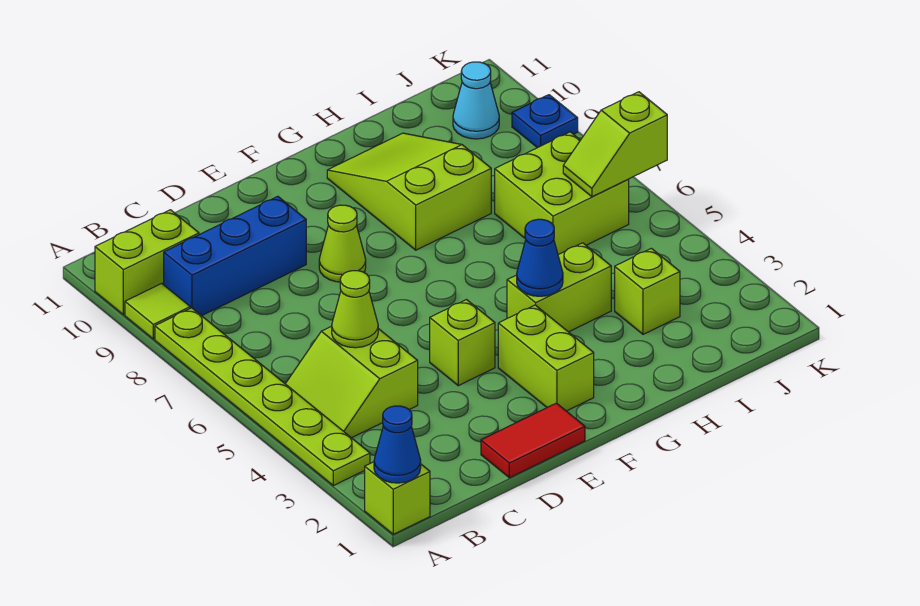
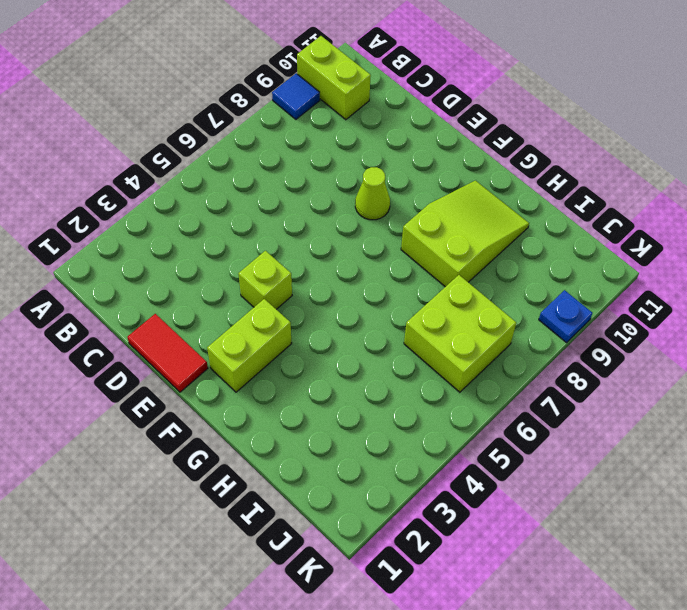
blue tile A9 level 1 -> lime tile A9 level 1
none -> lime brick A1 level 1
none -> lime plate A3:A8 level 1
none -> lime slope B4:C5 level 1 top C

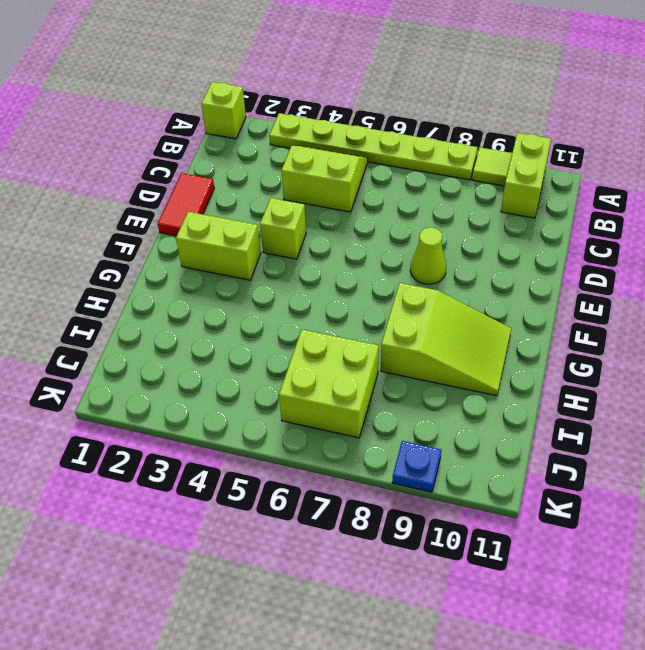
none -> blue brick B9:D9 level 1
none -> lime brick G4:H4 level 1
none -> lime brick I3 level 1

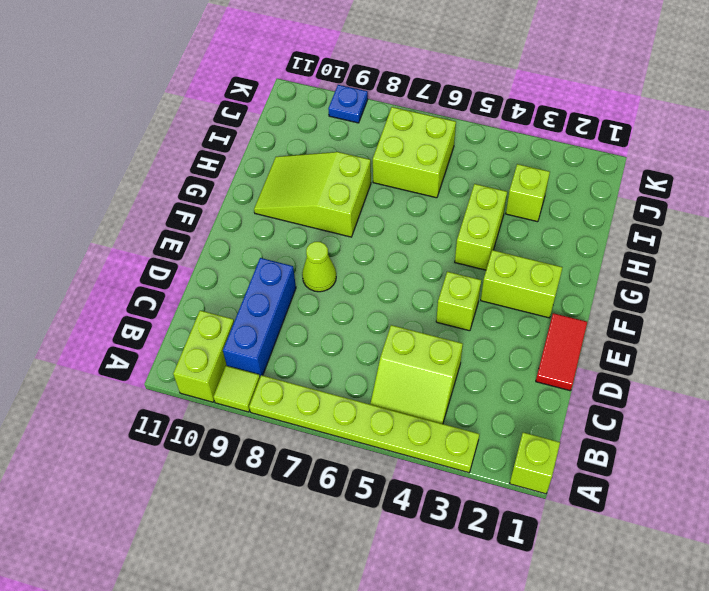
none -> cyan cone J10 level 1
none -> blue cone A1 level 2
none -> lime cone C5 level 2

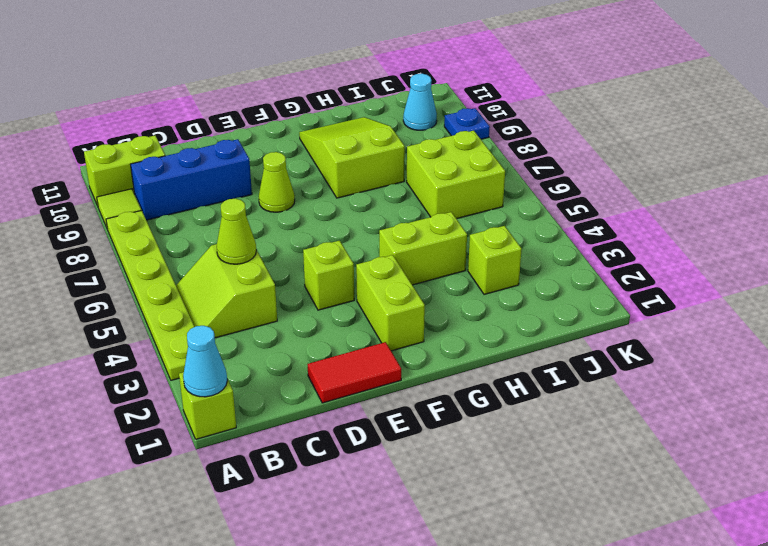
cyan cone A1 level 2 -> blue cone A1 level 2
none -> blue cone G4 level 2
none -> lime slope J6:K6 level 2 top K

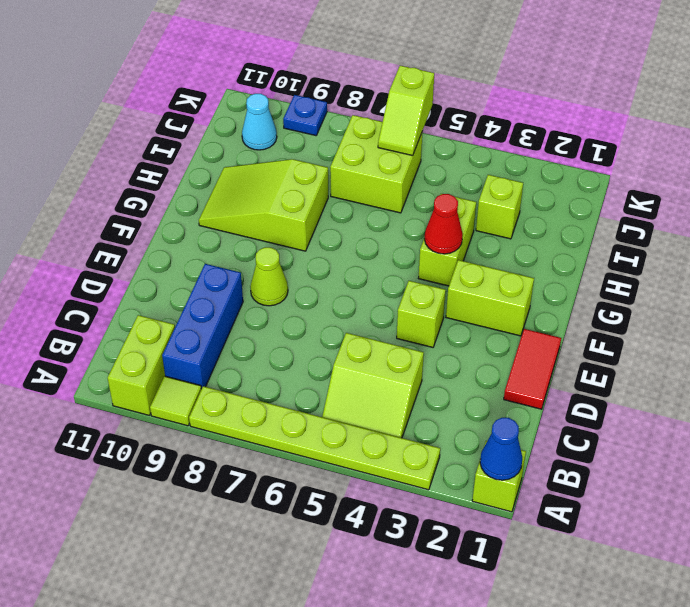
red cone G4 level 2 -> blue cone G4 level 2
none -> lime cone C5 level 2

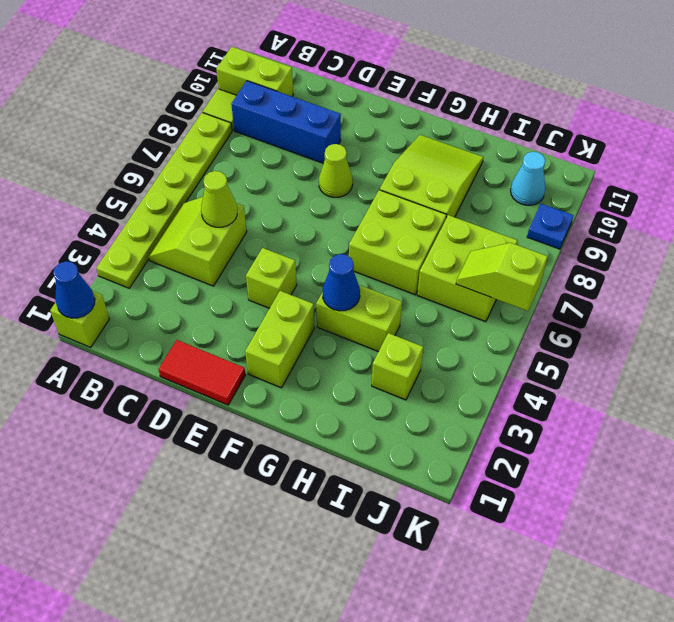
lime brick G6:H7 level 1 -> none

